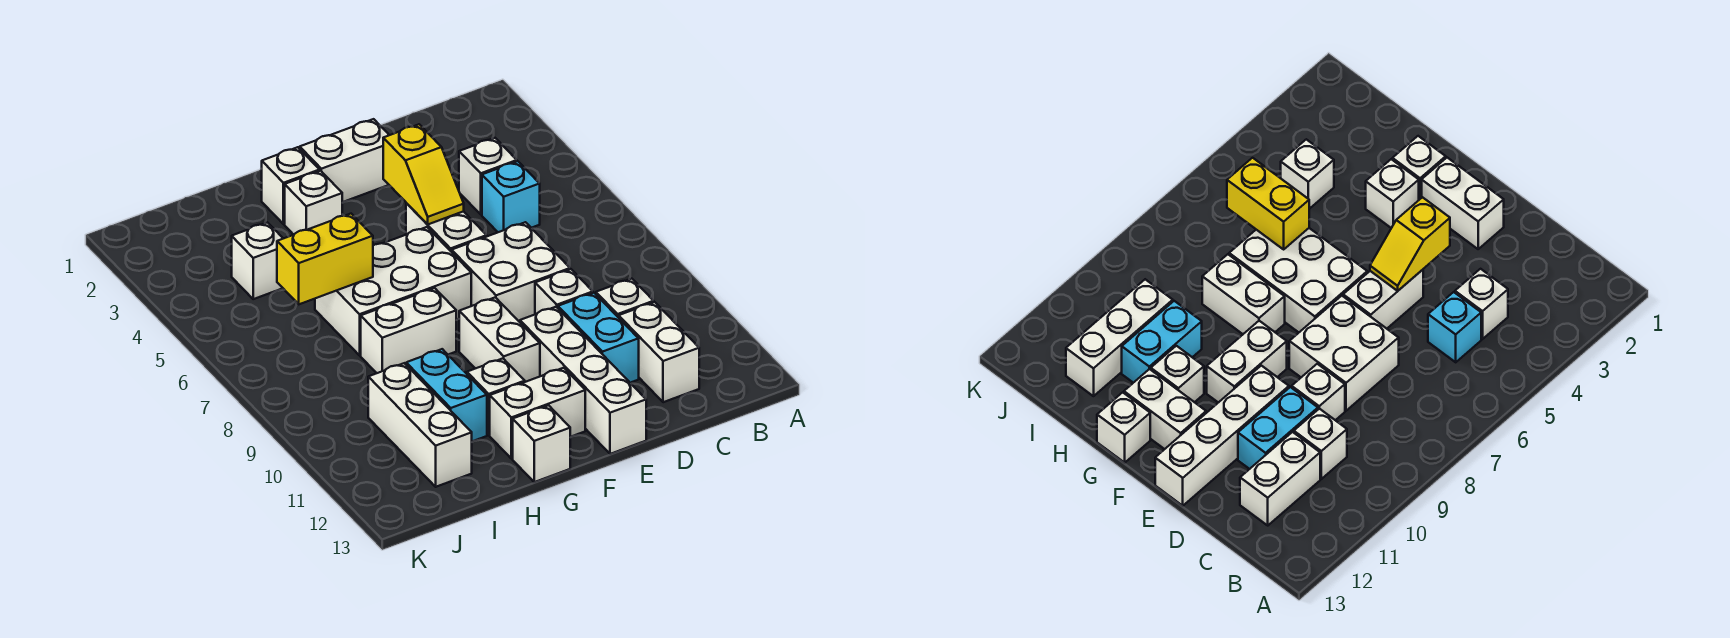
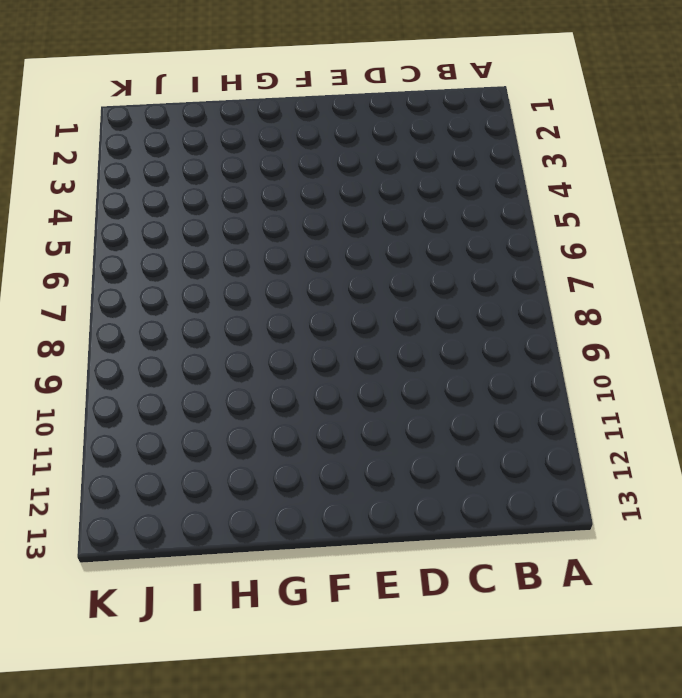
none -> white brick C4 level 1
none -> cyan brick C5 level 1
none -> white brick C10 level 1

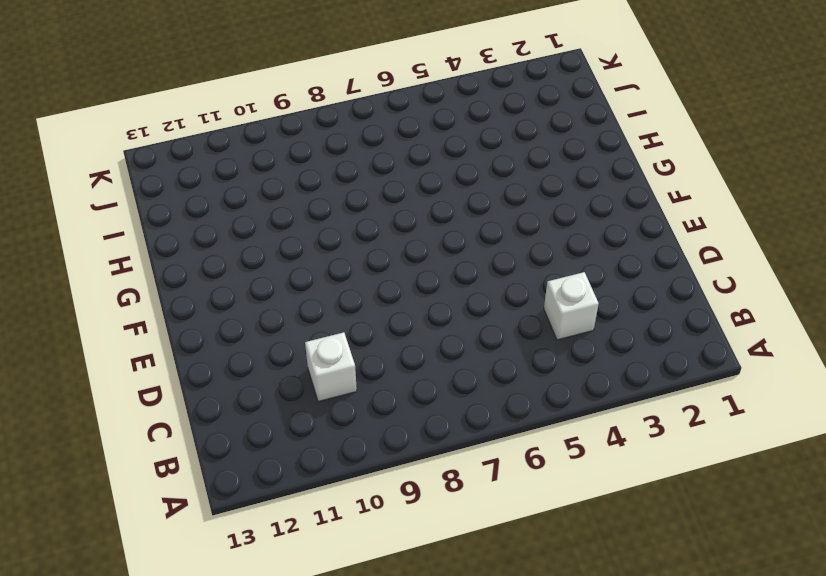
none -> cyan brick C5 level 1
none -> white brick C11:C12 level 1
none -> white brick D7:E8 level 1

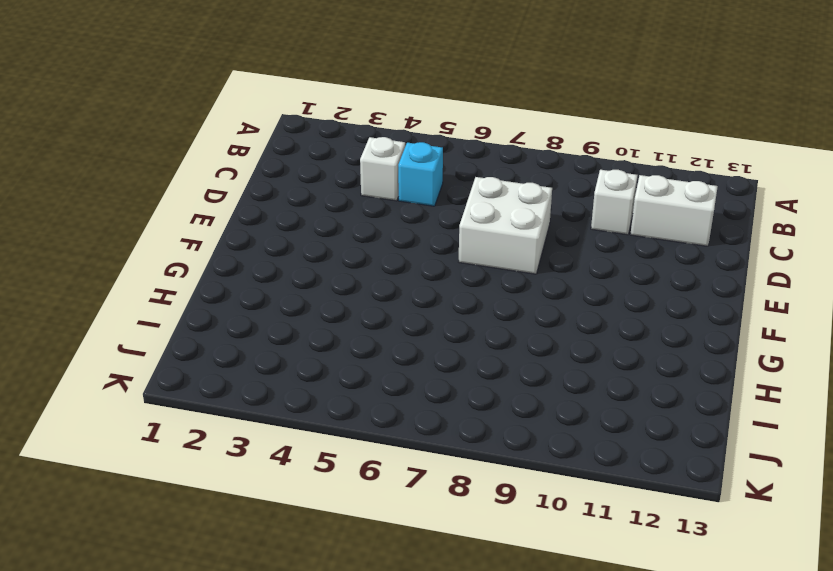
none -> white brick D9 level 1
none -> cyan brick D10:D11 level 1
none -> white brick E2:F2 level 1

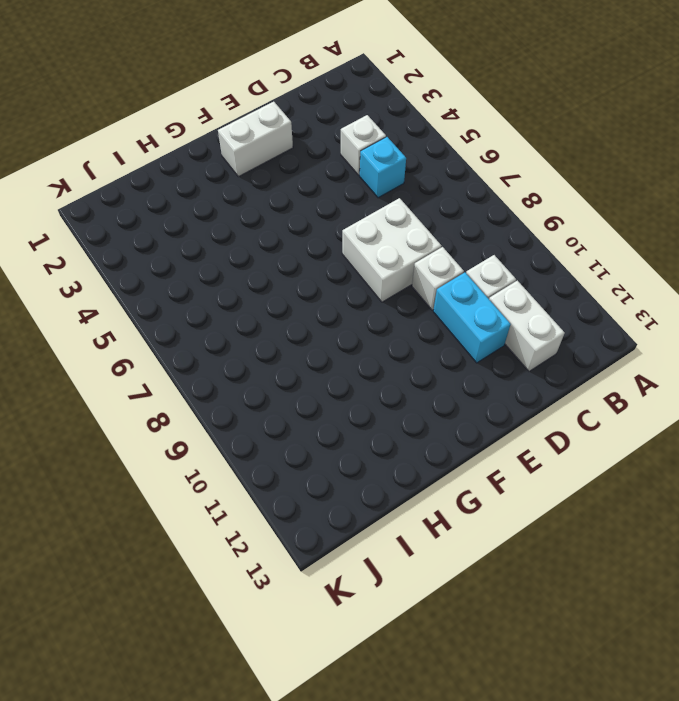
none -> white brick E5:E6 level 1
none -> white brick E10:E13 level 1
none -> white brick F6:H7 level 1

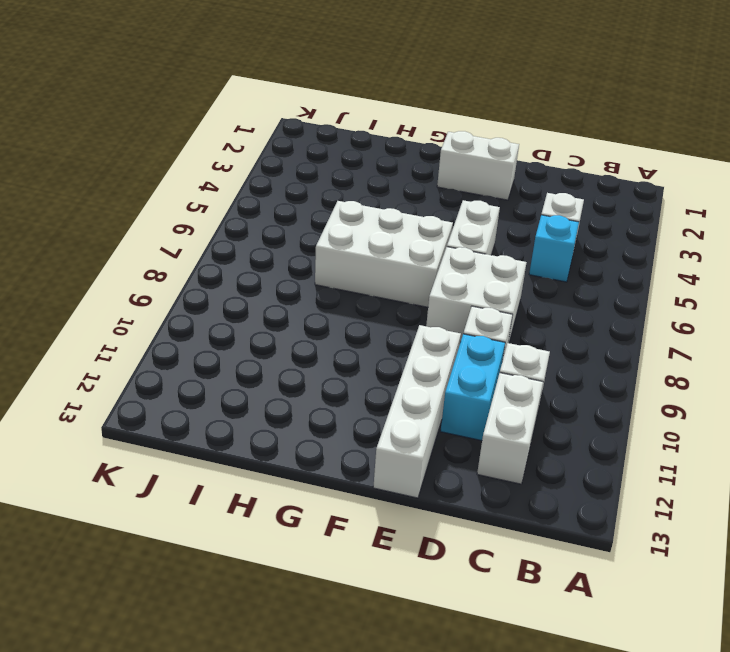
none -> white brick F9:F10 level 1
none -> white brick F12:G12 level 1
none -> white brick G2 level 1

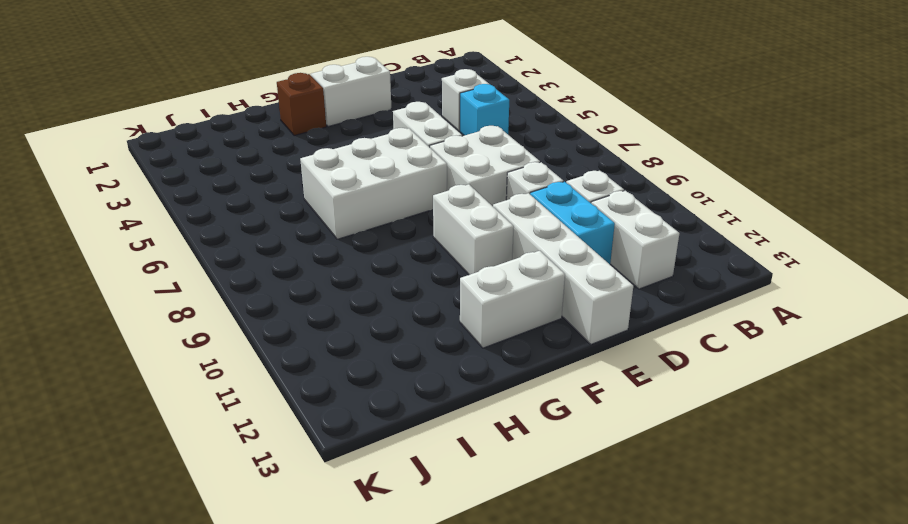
brown brick G2 level 1 -> white brick G2 level 1
none -> white brick G3 level 1
none -> white brick G8:H8 level 1
none -> white brick G11 level 1

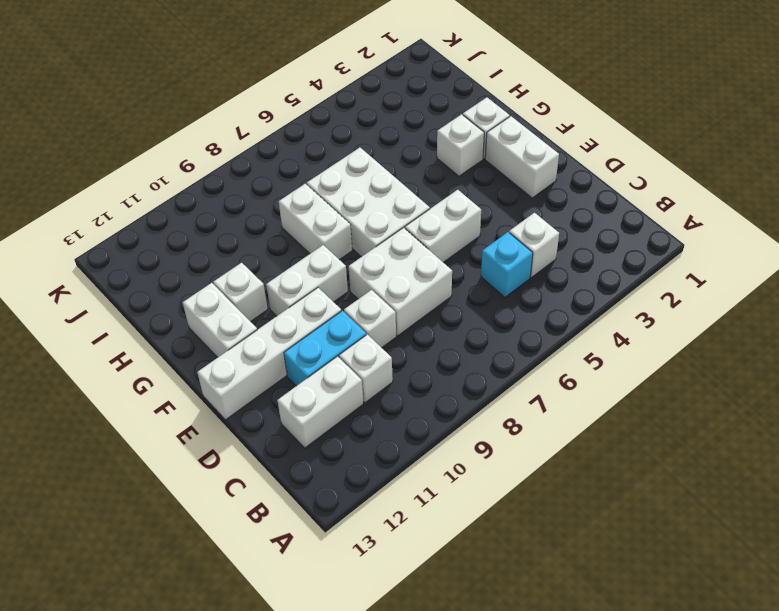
none -> white brick G13 level 1
none -> cyan brick H10:H11 level 1
none -> white brick I4 level 1

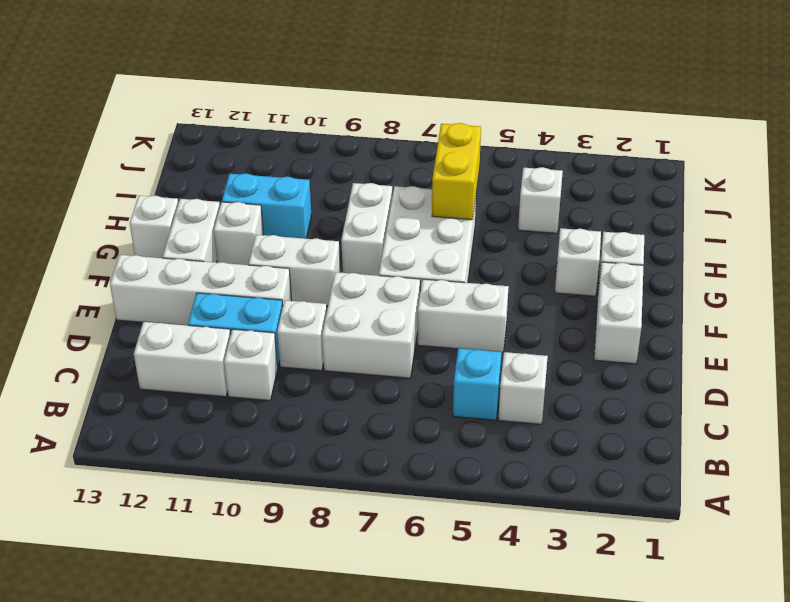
none -> white brick I10:I12 level 1
none -> yellow slope E4:E5 level 2 top 4

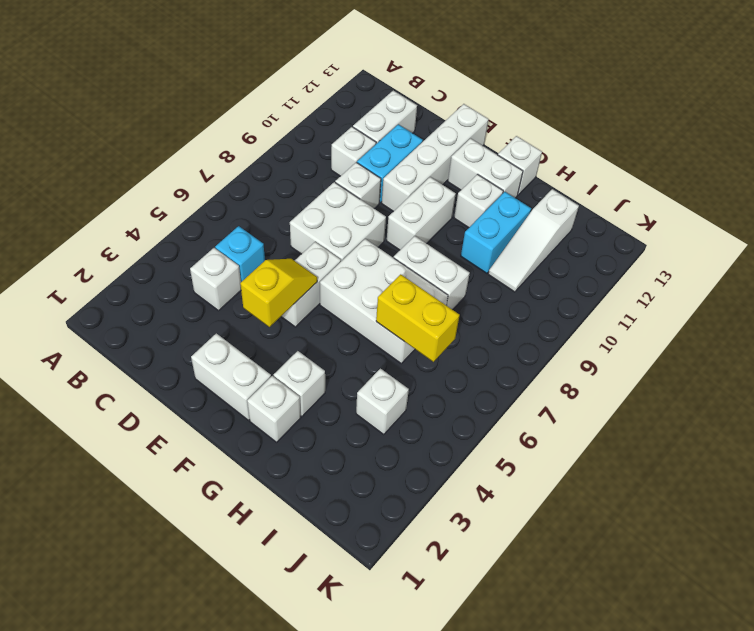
white slope I10:I12 level 1 top 12 -> white brick I10:I12 level 1

